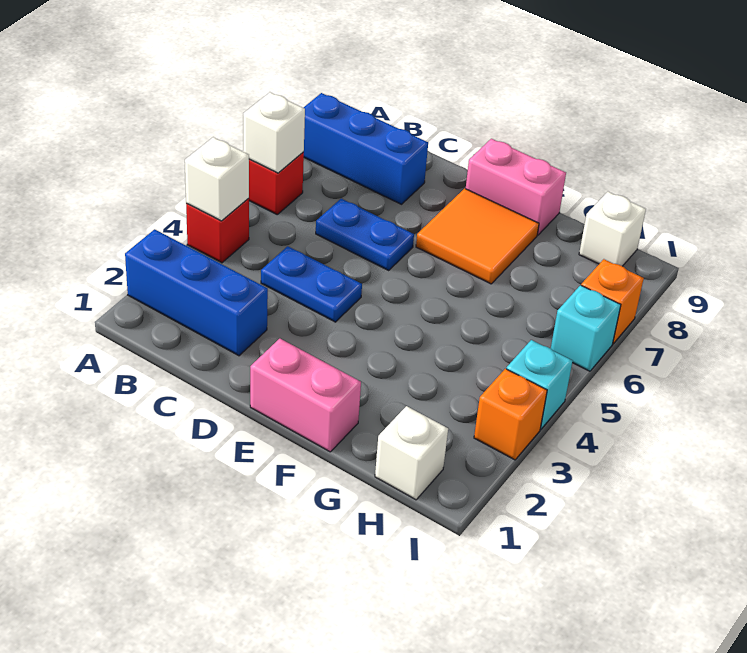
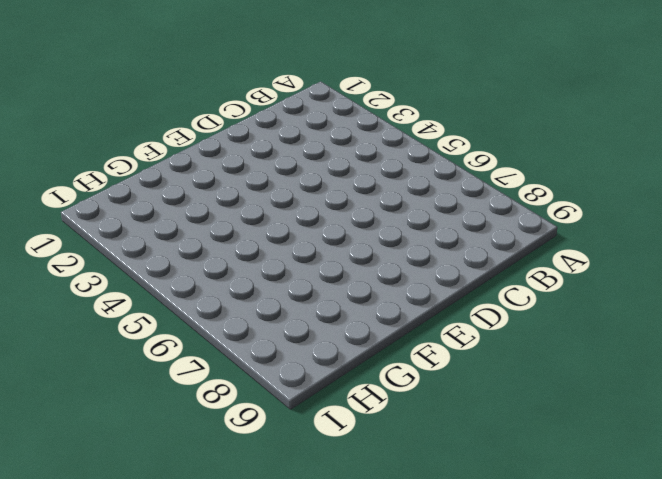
none -> blue brick A2:C2 level 1
none -> red brick A4 level 1
none -> red brick A6 level 1

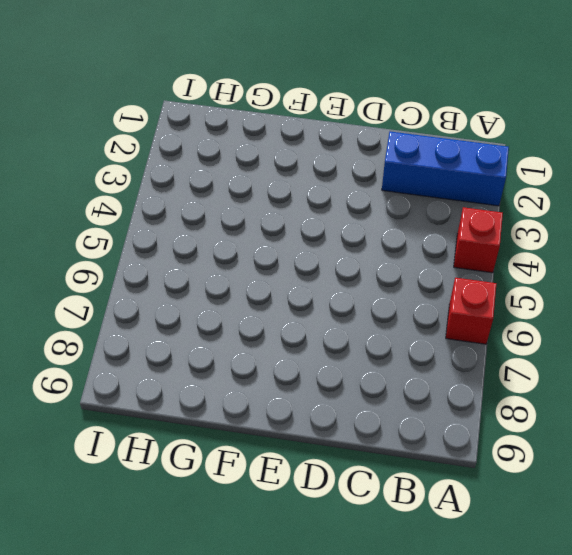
none -> blue brick A8:C8 level 1
none -> blue plate C4:D4 level 1
none -> blue plate C6:D6 level 1

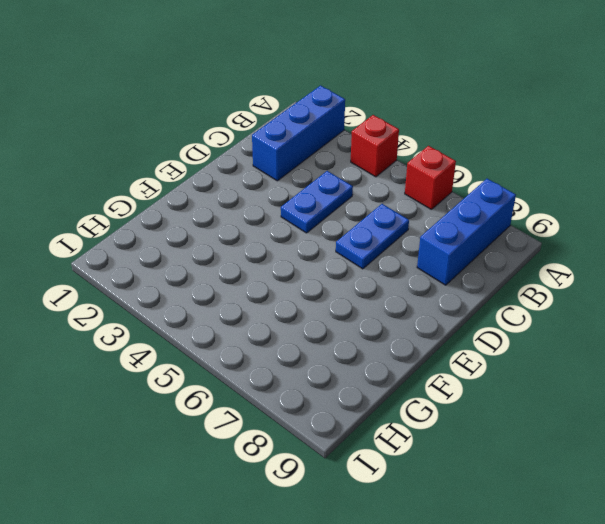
none -> pink brick E1:F1 level 1
none -> orange tile E7:F8 level 1
none -> pink brick E9:F9 level 1

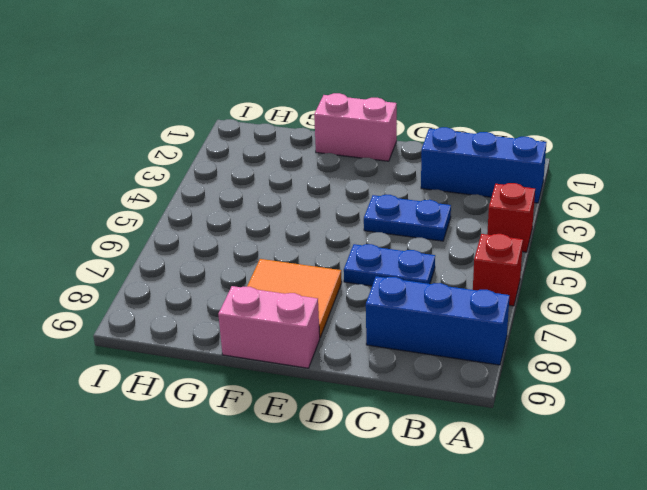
none -> white brick H1 level 1
none -> white brick H9 level 1
none -> orange brick I3 level 1

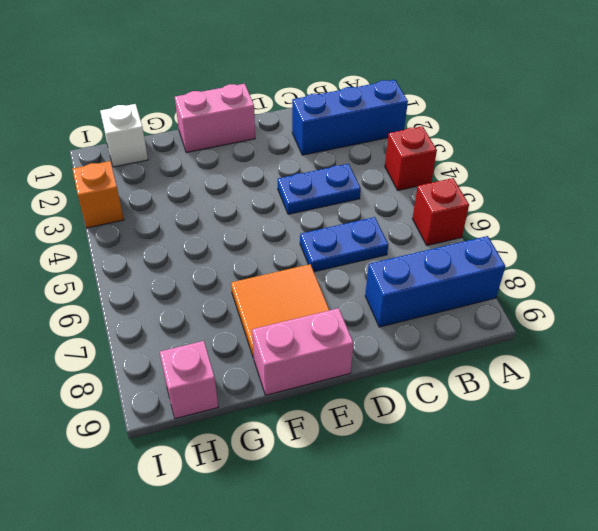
pink brick H9 level 1 -> white brick H9 level 1
none -> cyan brick I4 level 1
none -> cyan brick I6 level 1
none -> orange brick I7 level 1

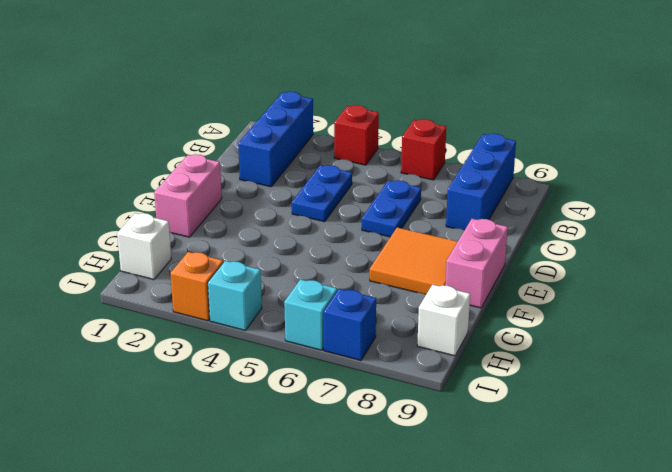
blue brick I7 level 1 -> orange brick I7 level 1
none -> white brick A4 level 2
none -> white brick A6 level 2

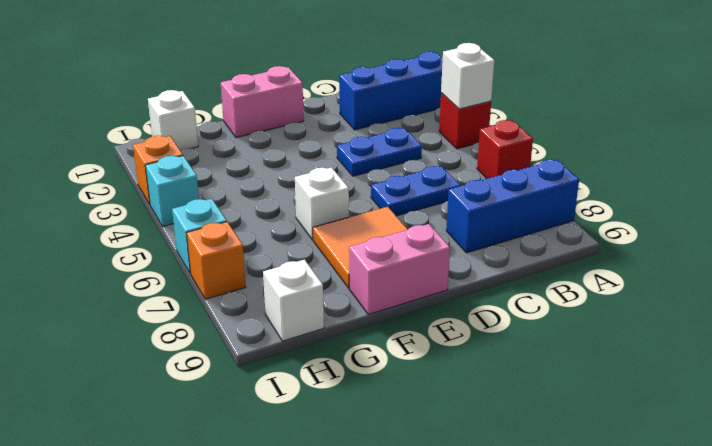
white brick F6 level 1 -> white brick A6 level 2

